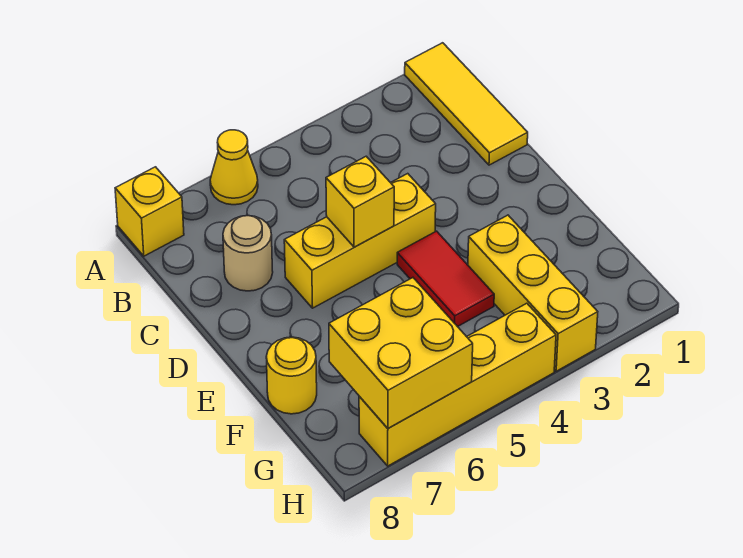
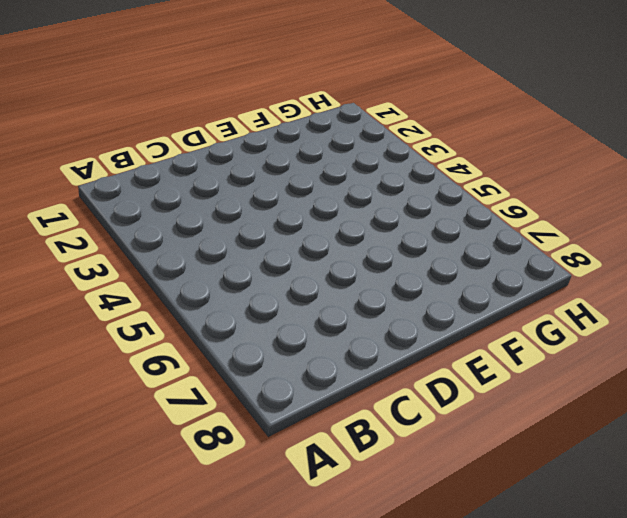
none -> yellow tile A1:C1 level 1
none -> yellow cone A6 level 1

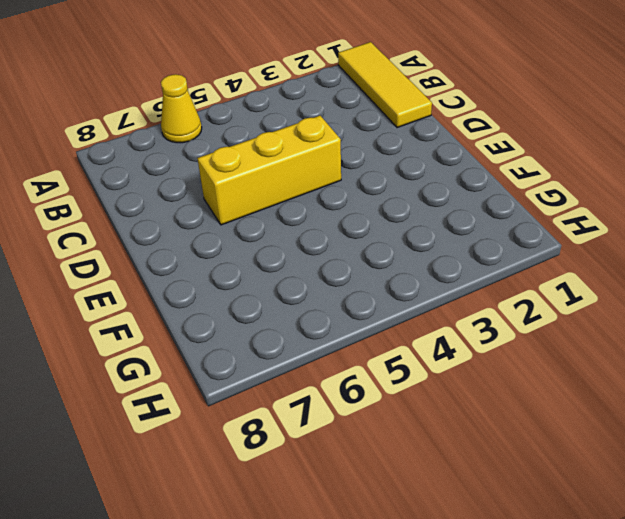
none -> yellow brick A8 level 1
none -> tan round brick C7 level 1

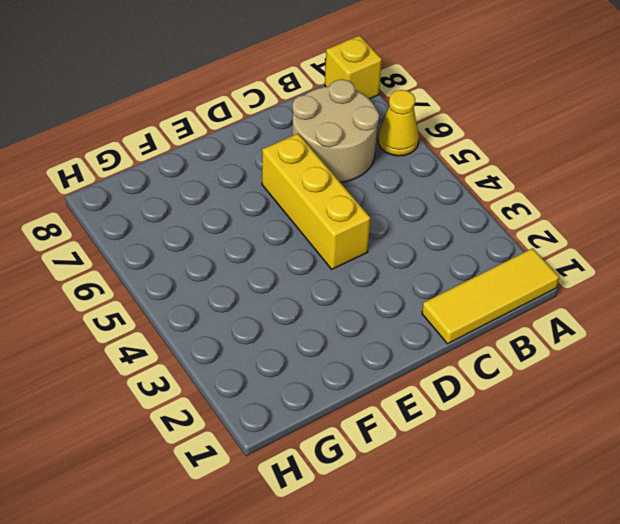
tan round brick B6:C7 level 1 -> tan round brick C7 level 1
none -> red tile E4:F4 level 1
none -> yellow brick F3:H3 level 1

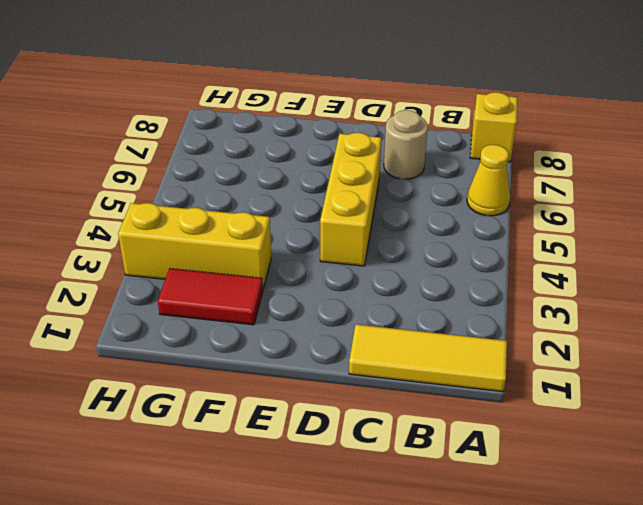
red tile F2:G2 level 1 -> red tile E4:F4 level 1
none -> yellow round brick F8 level 1
none -> yellow brick H4:H7 level 1

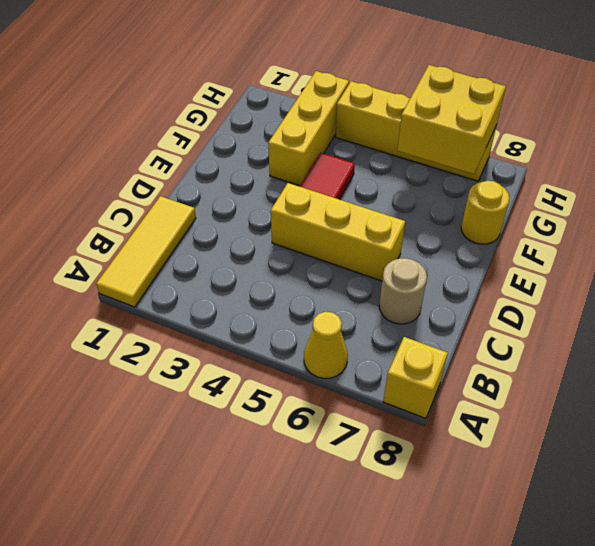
none -> yellow brick D5 level 2

